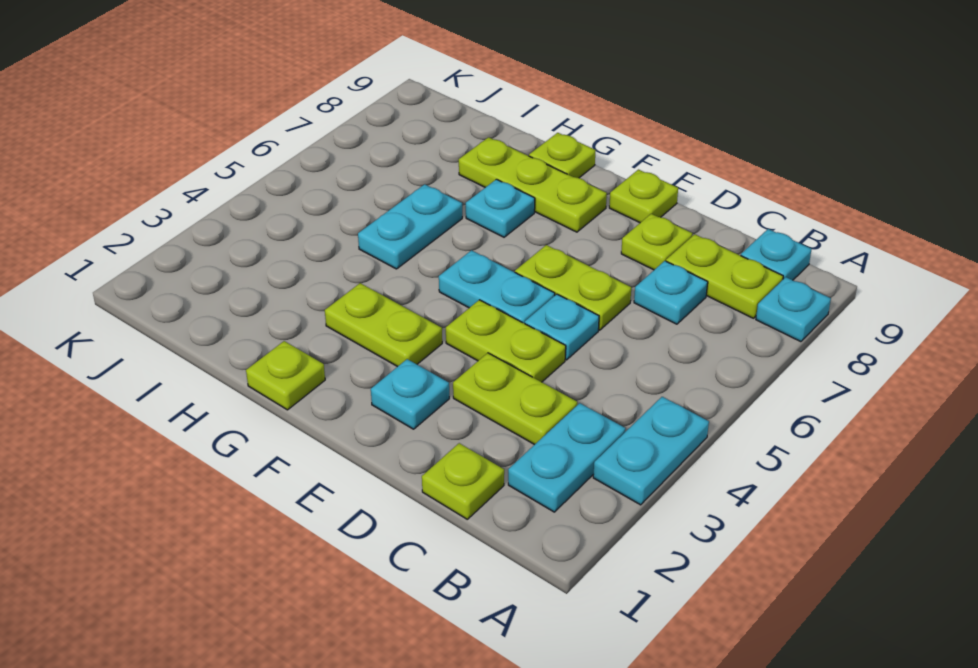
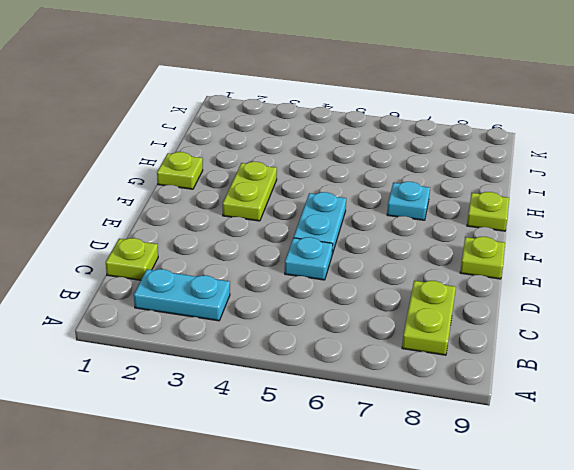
none -> cyan plate A3:A4 level 1
none -> cyan plate A8 level 1
none -> cyan plate B9 level 1

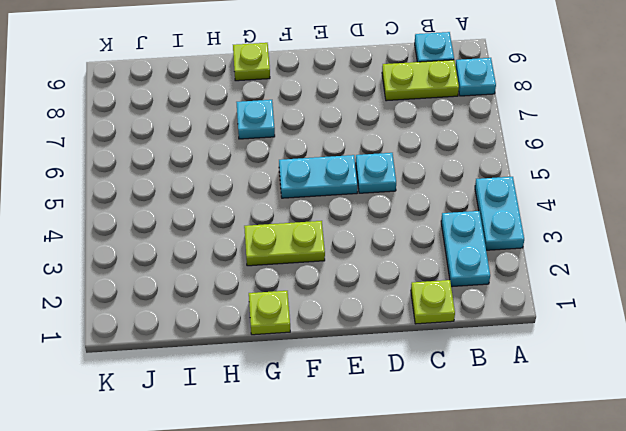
none -> lime plate C3:D3 level 1
none -> cyan plate C7 level 1
none -> lime plate D4:E4 level 1

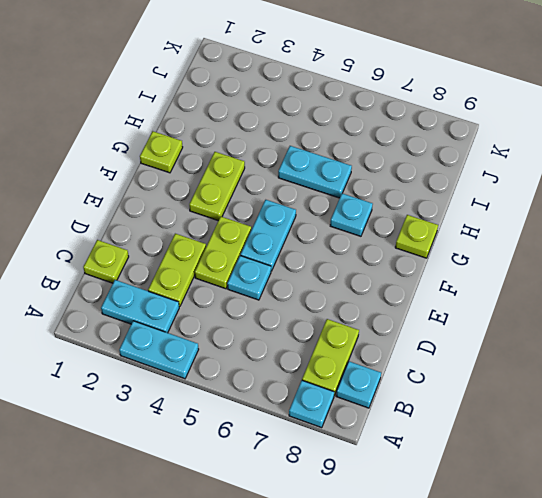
none -> cyan plate C7 level 1
none -> lime plate D6:E6 level 1
none -> lime plate D8 level 1

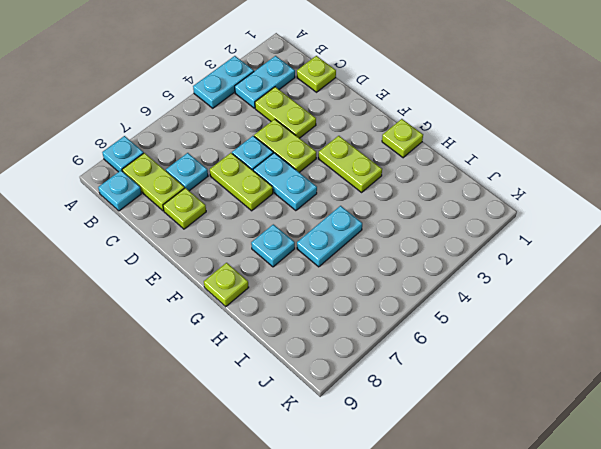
none -> cyan plate E2 level 1
none -> lime plate E9 level 1
none -> lime plate F8:H8 level 1

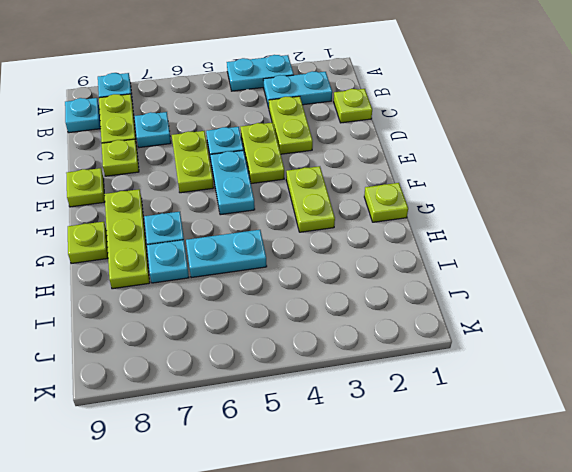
cyan plate H7 level 1 -> cyan plate E2 level 1

